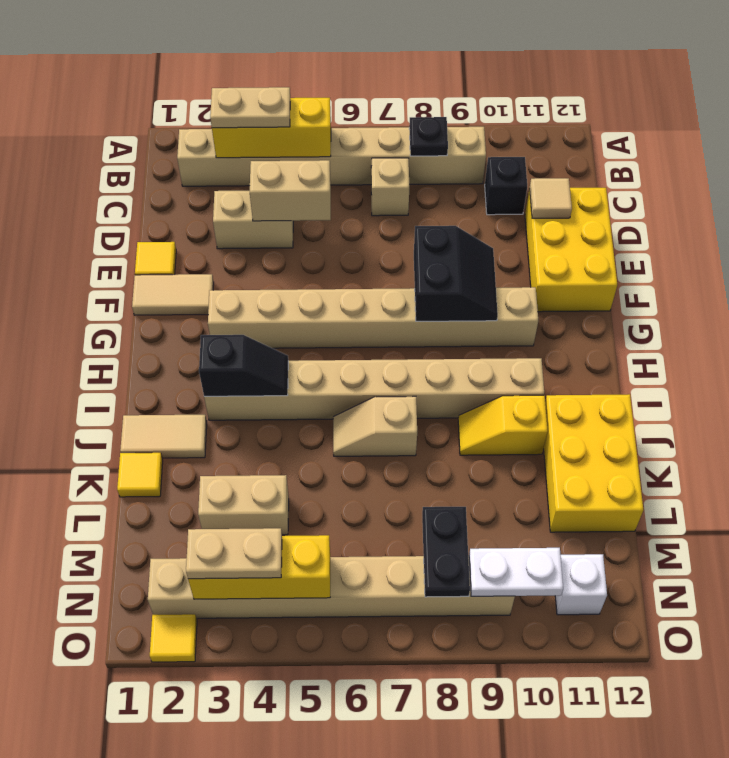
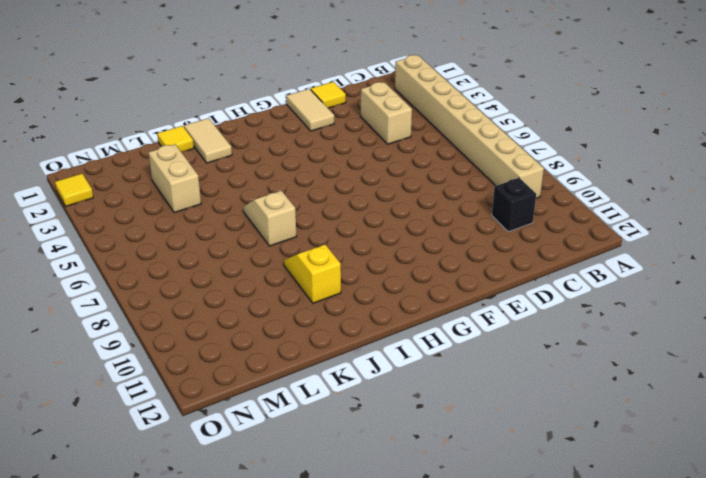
none -> tan brick C7 level 1
none -> yellow brick D11:F12 level 1
none -> tan brick G3:G10 level 1

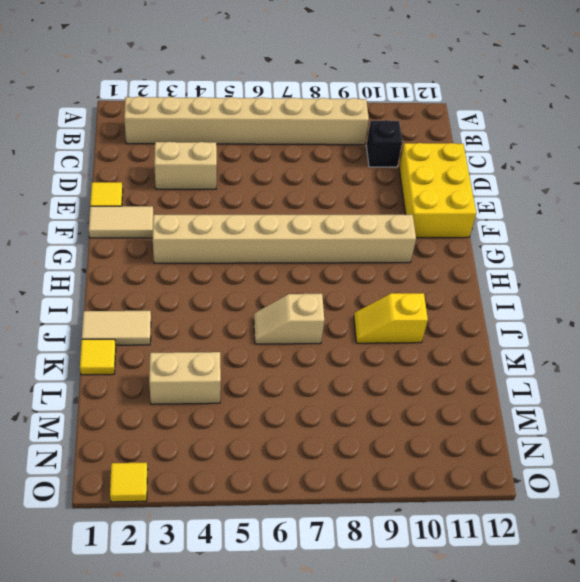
none -> tan brick C7 level 1
none -> tan brick I3:I10 level 1
none -> yellow brick J11:L12 level 1

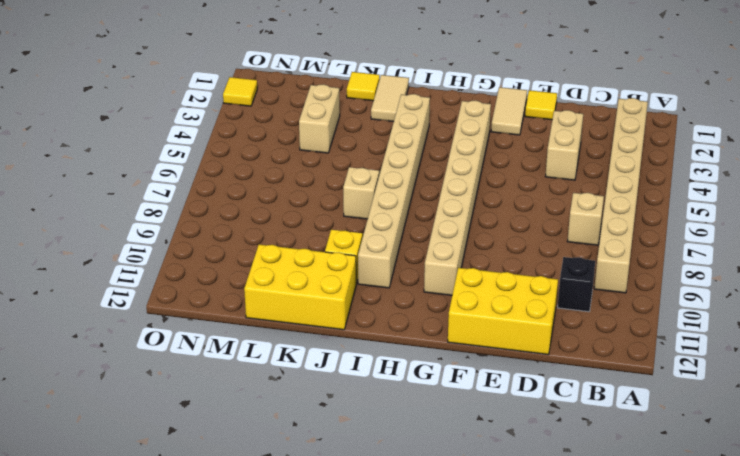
none -> tan brick N2:N9 level 1
none -> white brick N11 level 1
none -> yellow brick B3:B5 level 2

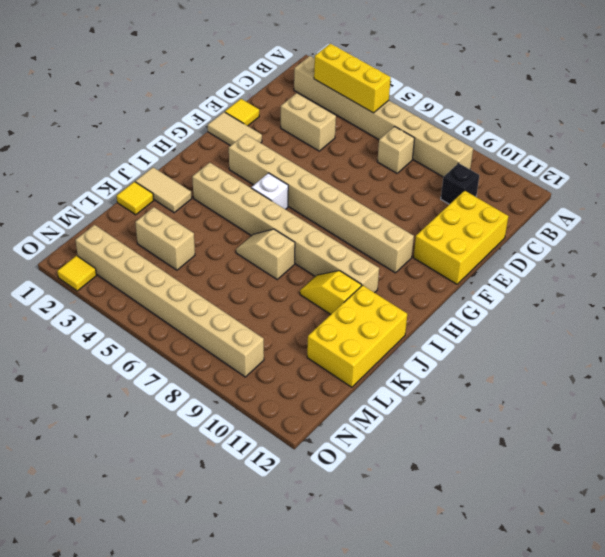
white brick H5 level 1 -> white brick N11 level 1
none -> black plate B8 level 2
none -> tan brick D4:D5 level 2
none -> tan tile D11 level 2

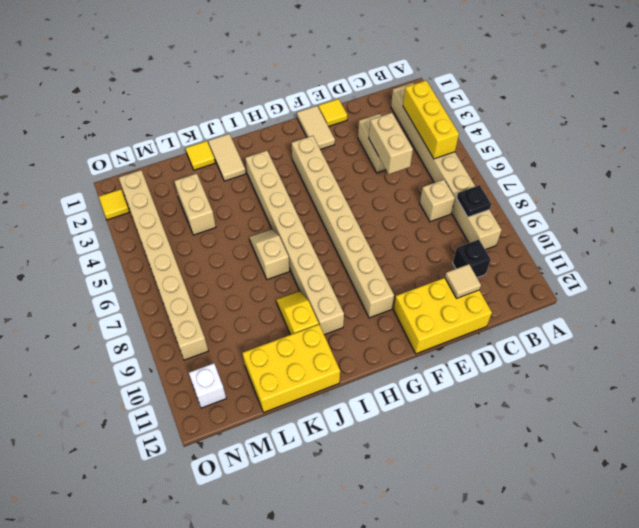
none -> black slope F8:G9 level 2 top 8
none -> black slope I3:I4 level 2 top 3
none -> black plate M8:N8 level 2

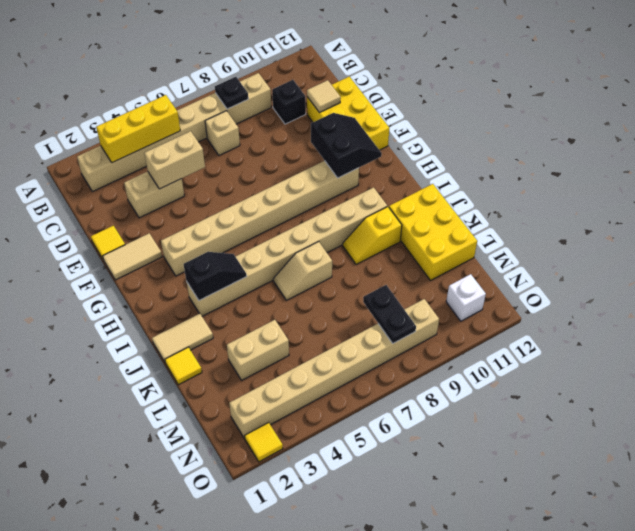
black slope F10:G11 level 2 top 10 -> black slope F8:G9 level 2 top 8
none -> yellow brick N3:N5 level 2
none -> white plate N9:N10 level 2
none -> tan plate B3:B4 level 3

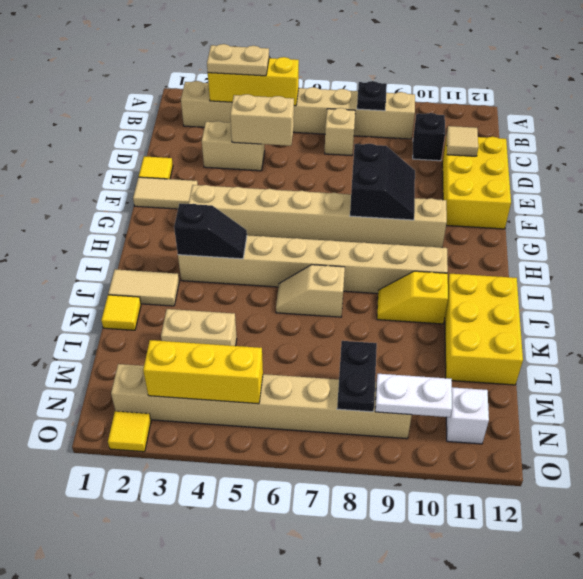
none -> tan plate N3:N4 level 3

